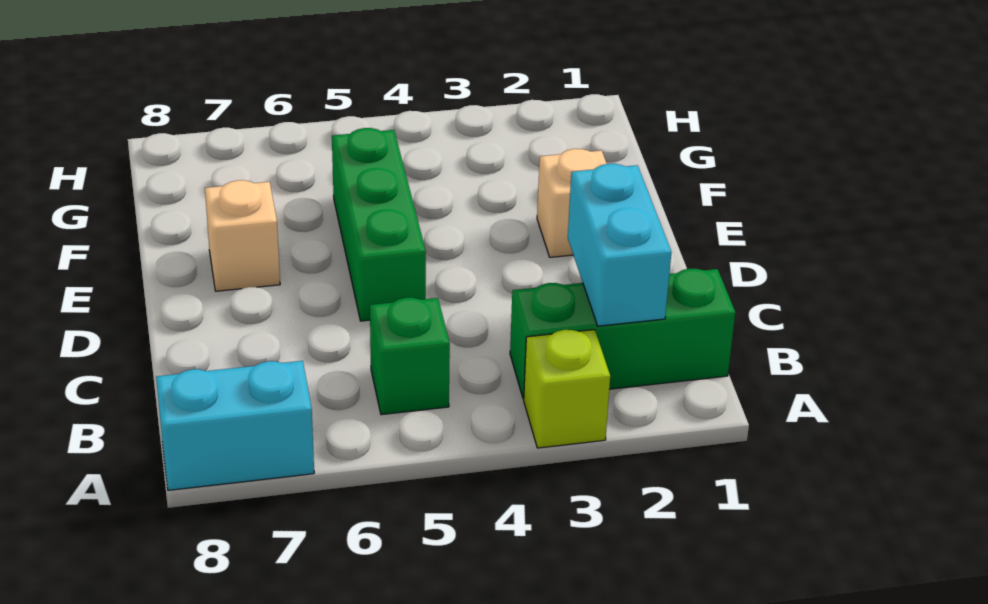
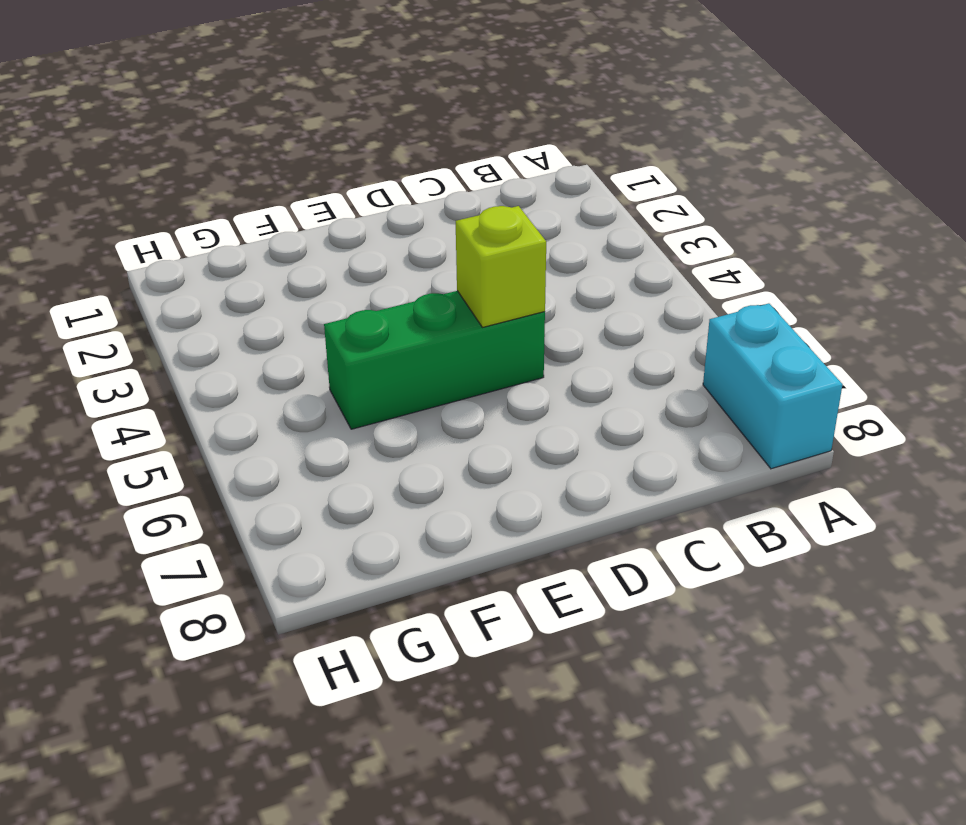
lime brick D5 level 2 -> lime brick A3 level 1
none -> green brick B1:B3 level 1
none -> green brick B5 level 1

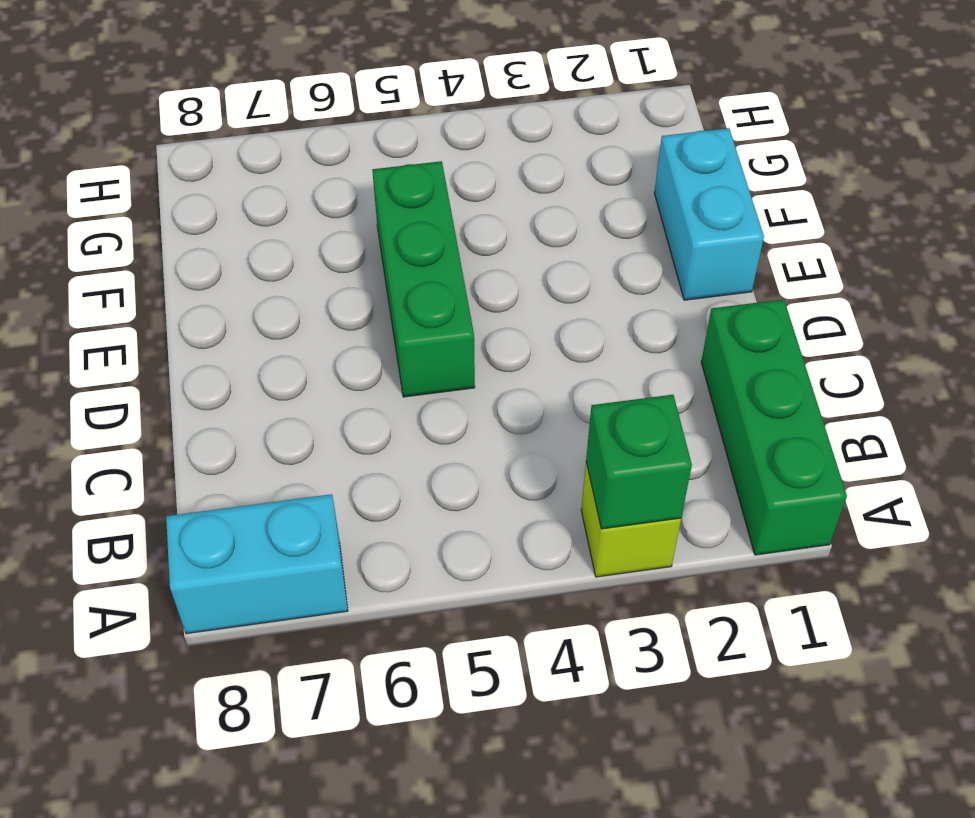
green brick A1:C1 level 1 -> green brick B1:B3 level 1
green brick A3 level 2 -> green brick B5 level 1
cyan brick E1:F1 level 1 -> cyan brick B2:C2 level 2
none -> tan brick E2 level 1
none -> tan brick E7 level 1

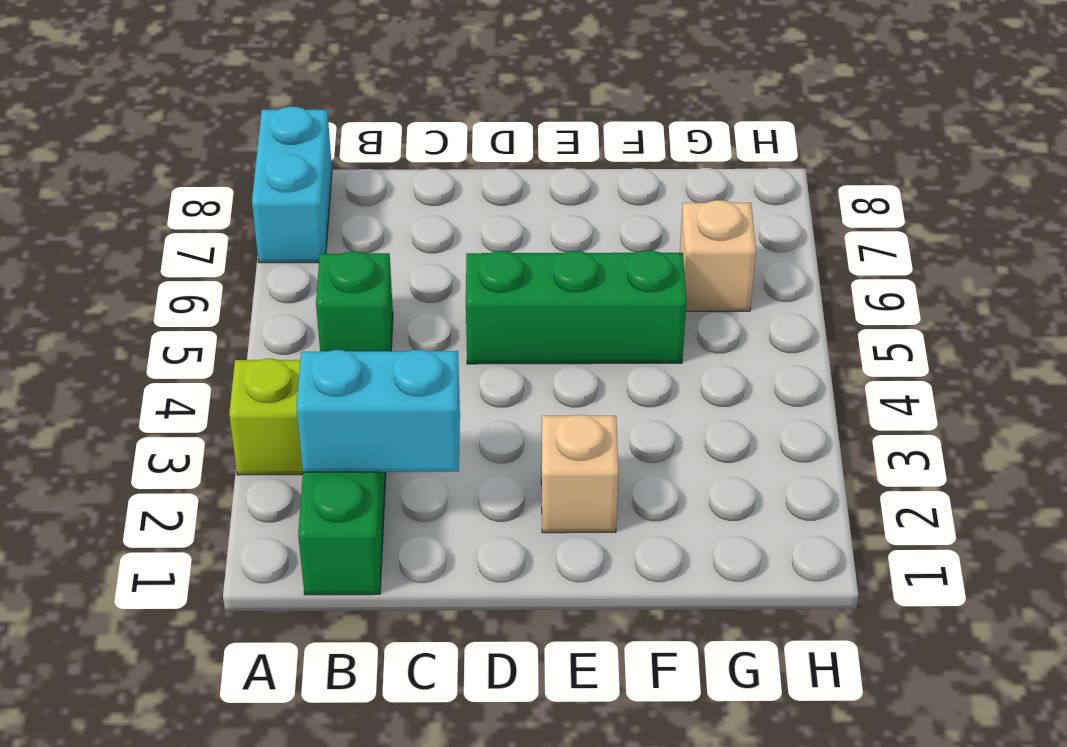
tan brick G6 level 1 -> tan brick E7 level 1

